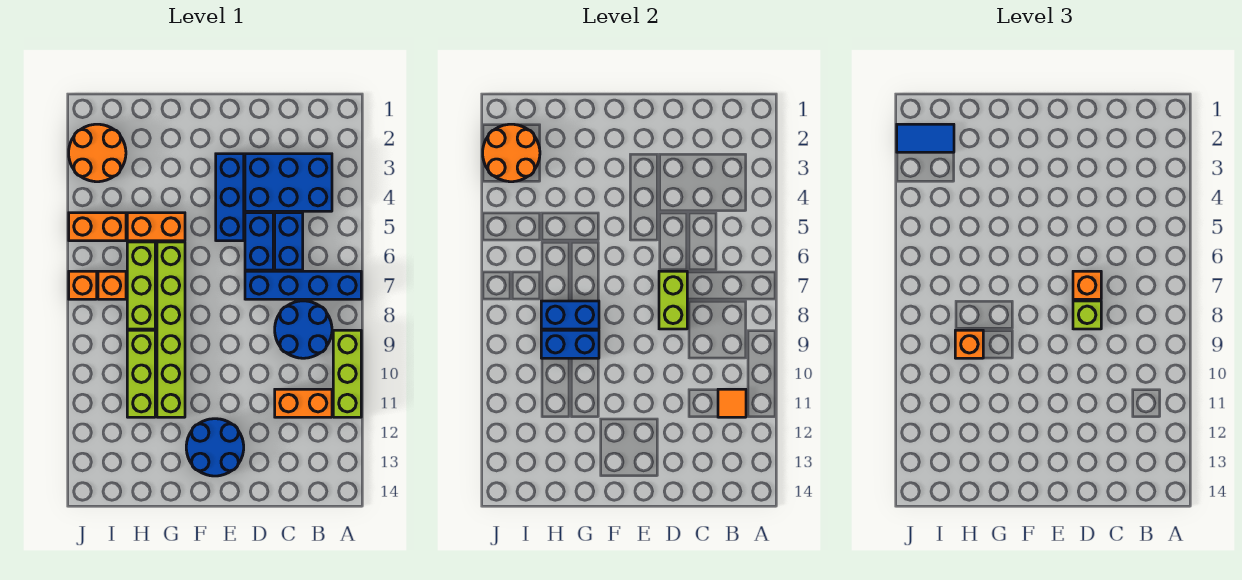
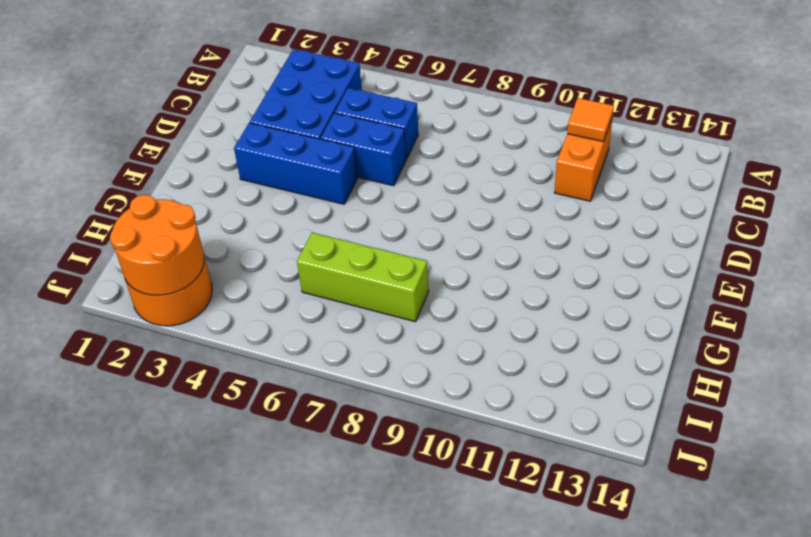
none -> blue brick A7:D7 level 1
none -> lime brick A9:A11 level 1
none -> blue round brick B8:C9 level 1

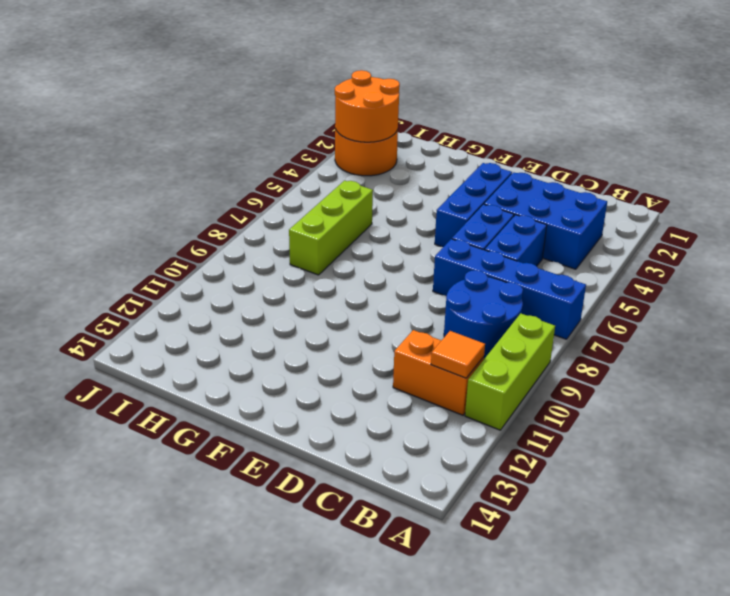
none -> blue round brick E12:F13 level 1
none -> orange brick G5:H5 level 1
none -> lime brick G6:G11 level 1

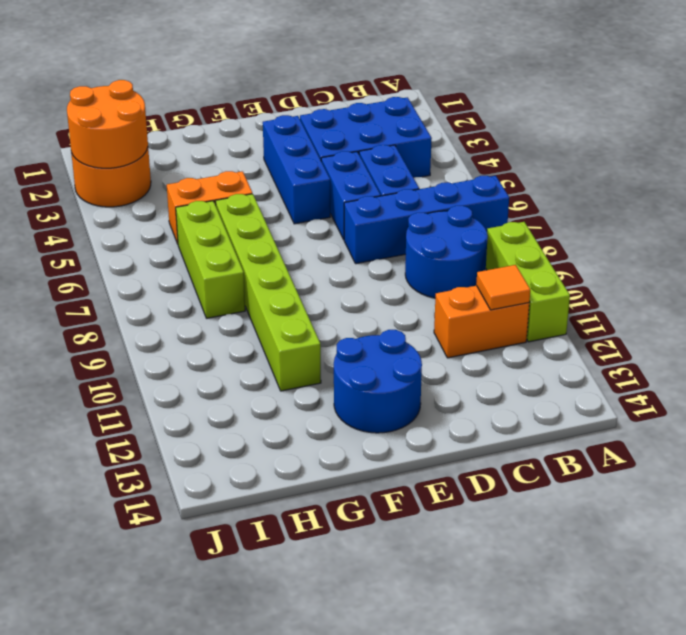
none -> lime brick H9:H11 level 1
none -> orange brick I5:J5 level 1
none -> orange brick I7 level 1

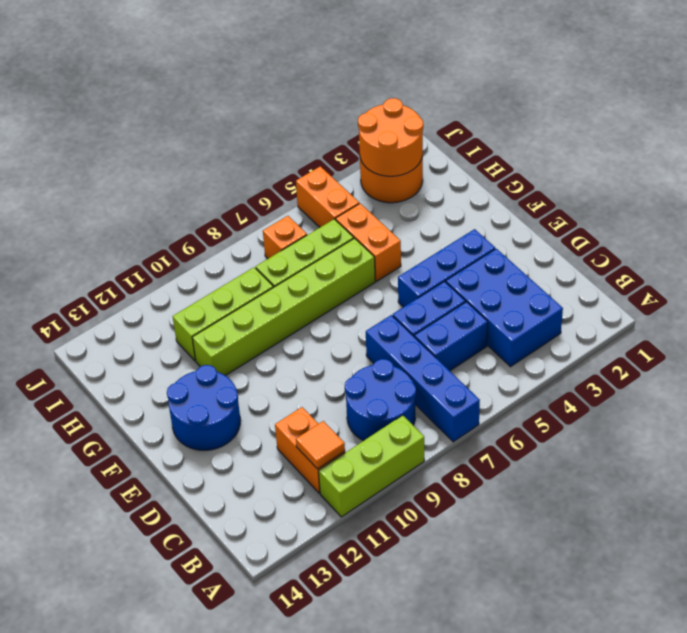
none -> orange brick J7 level 1
none -> lime brick D7:D8 level 2
none -> blue brick G8:H8 level 2

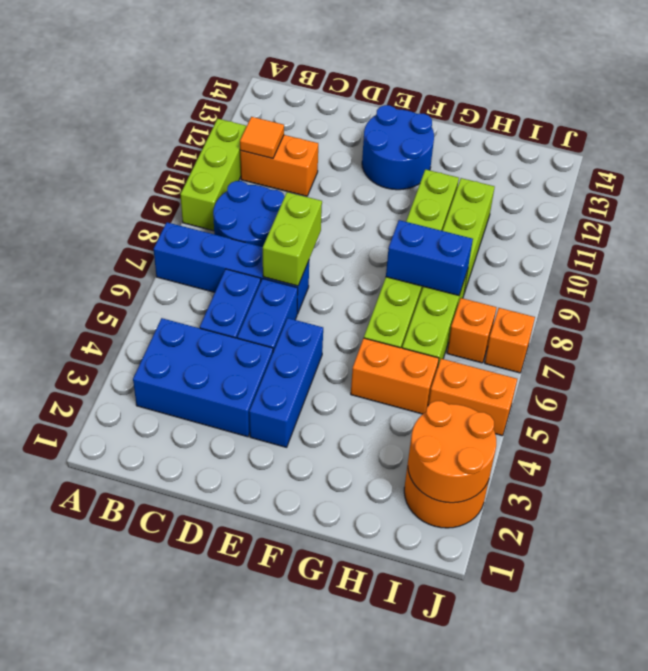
none -> blue brick G9:H9 level 2
none -> orange brick D7 level 3
none -> lime brick D8 level 3

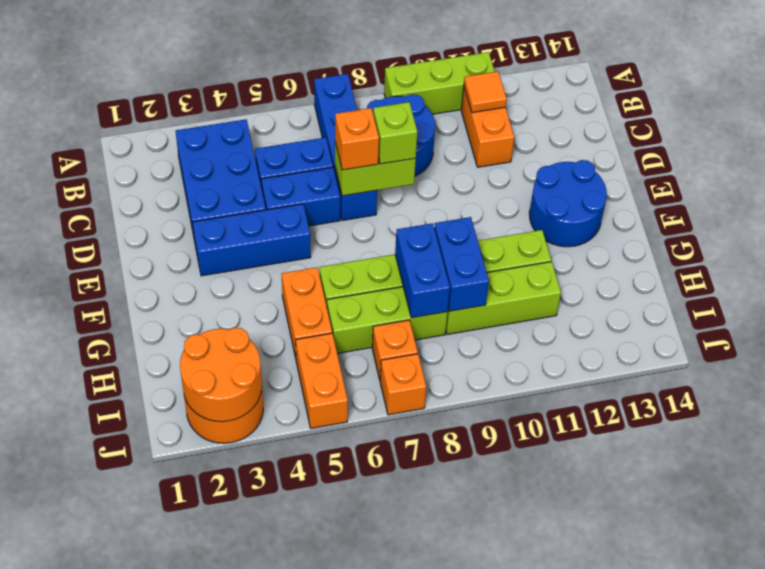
none -> orange brick H9 level 3
none -> blue tile I2:J2 level 3

